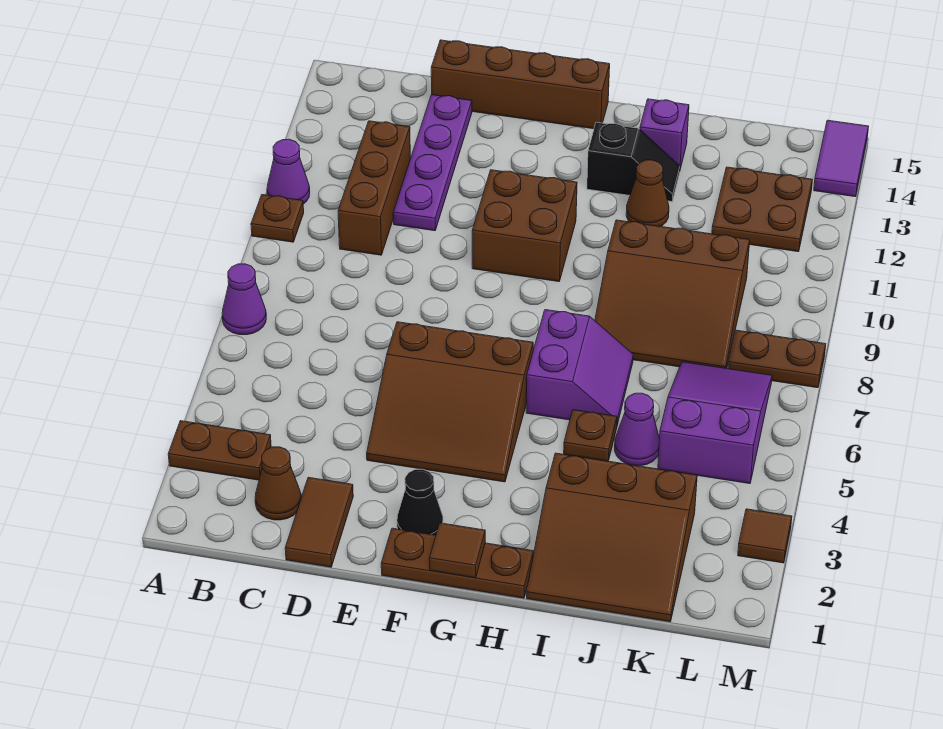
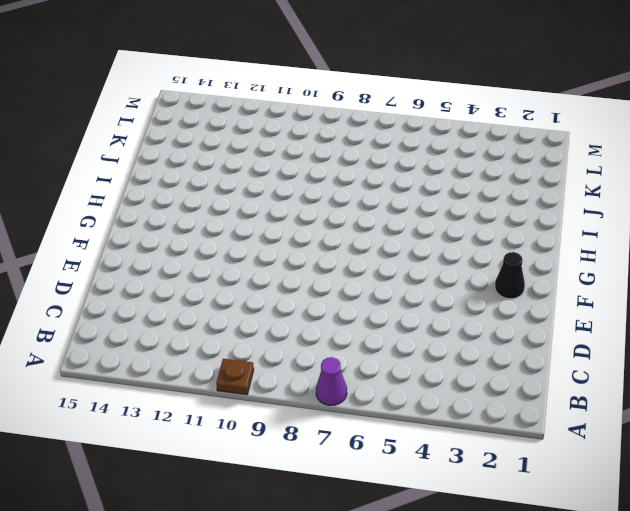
none -> brown plate A3:B3 level 1
none -> purple cone A11 level 1
none -> brown cone C2 level 1

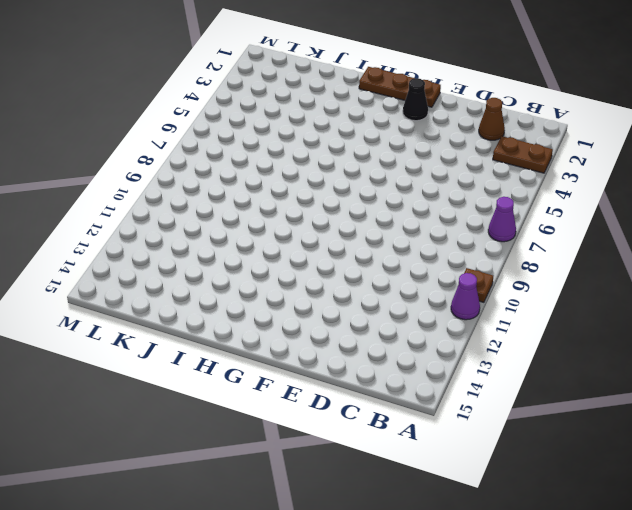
none -> brown brick C10:C12 level 1
none -> brown tile D1:D2 level 1
none -> purple plate D11:D14 level 1

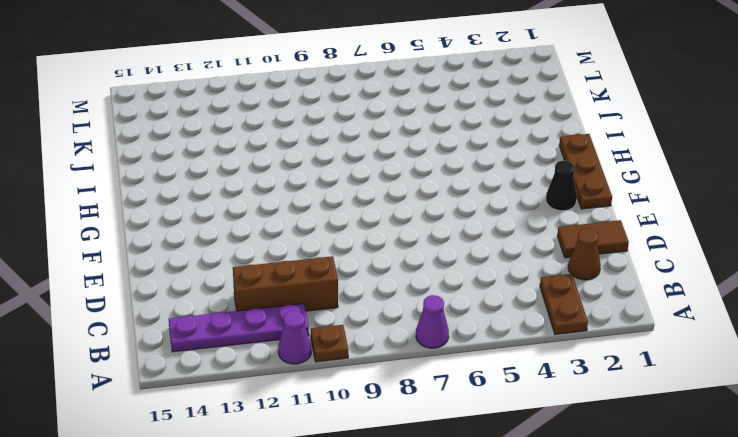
purple plate B11:B14 level 1 -> purple plate D11:D14 level 1
none -> brown brick D15:G15 level 1
none -> brown slope E4:G6 level 1 top 6
none -> brown brick F10:G11 level 1

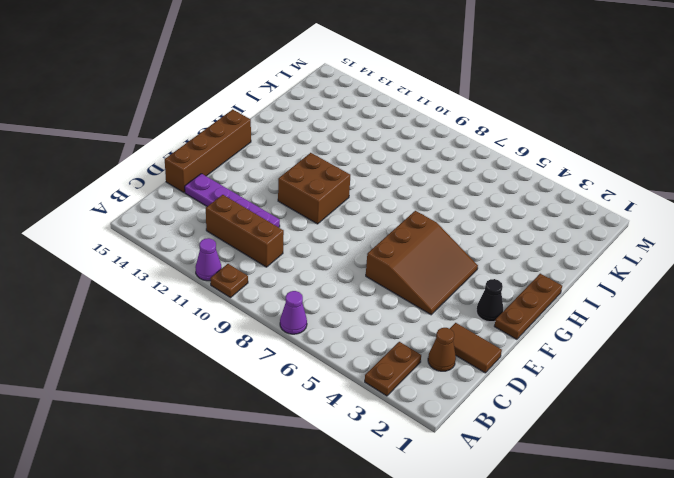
none -> purple slope H6:I7 level 1 top H
none -> black slope H13:I13 level 1 top H
none -> brown slope I1:K3 level 1 top 3

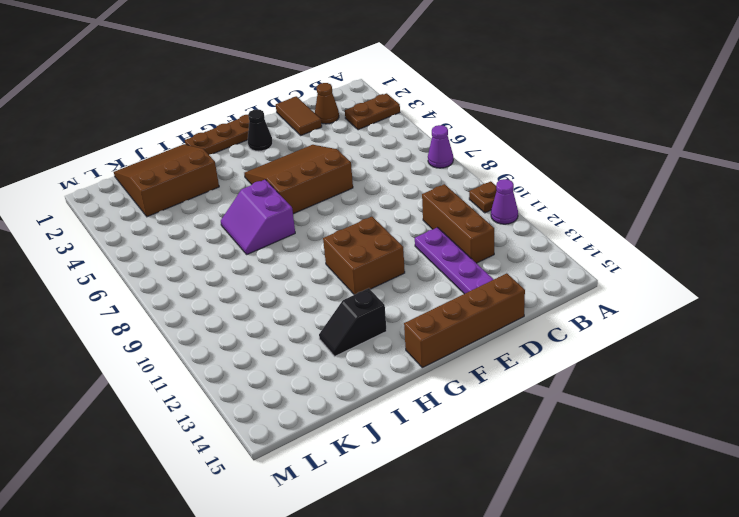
none -> brown plate I5 level 1
none -> brown slope I8:K10 level 1 top 10
none -> brown cone I12 level 1

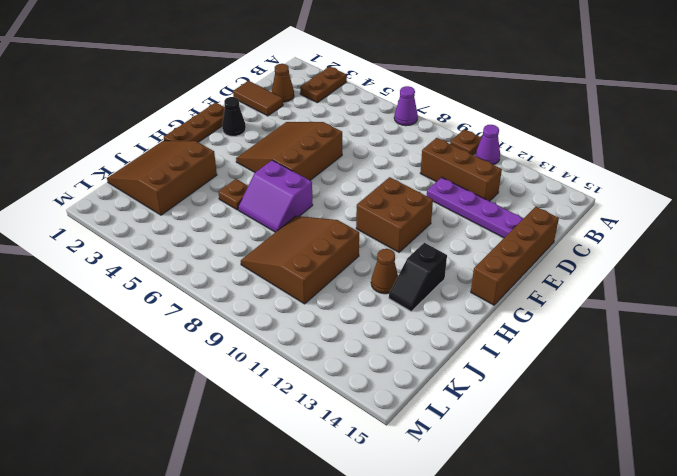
none -> purple brick I14 level 1
none -> purple cone J5 level 1
none -> purple slope K5:L7 level 1 top 5

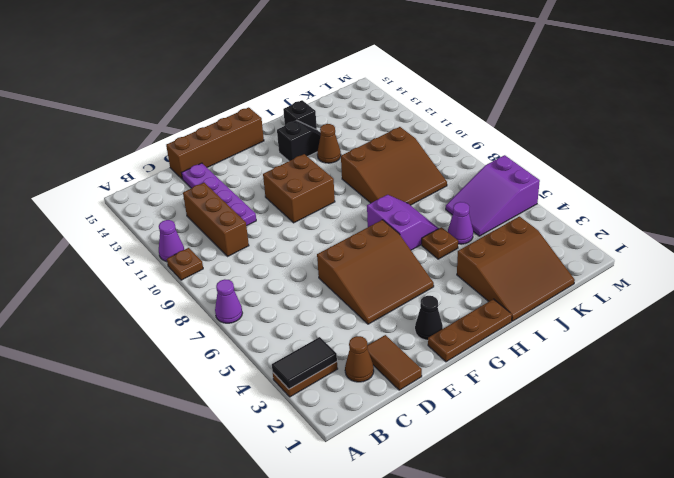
black tile A3:B3 level 2 -> none
black brick I14 level 1 -> purple brick I14 level 1
purple slope K5:M6 level 1 top M -> purple slope K5:L7 level 1 top 5
none -> brown plate K12:L13 level 1
none -> brown plate L8:M8 level 1
none -> brown tile M3 level 1

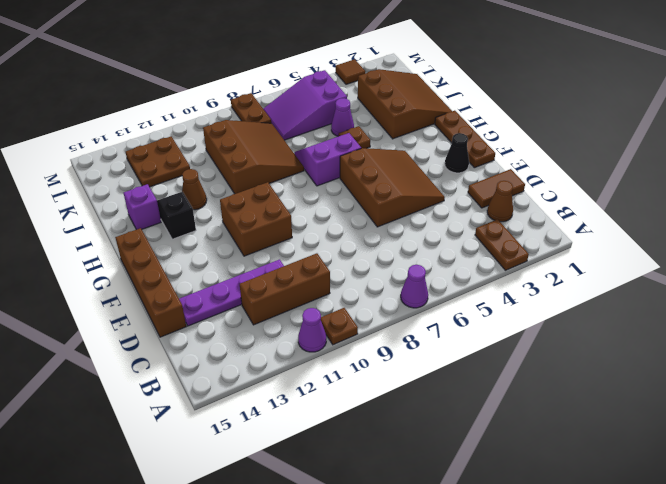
none -> purple tile M14:M15 level 1
none -> brown tile G1 level 2

